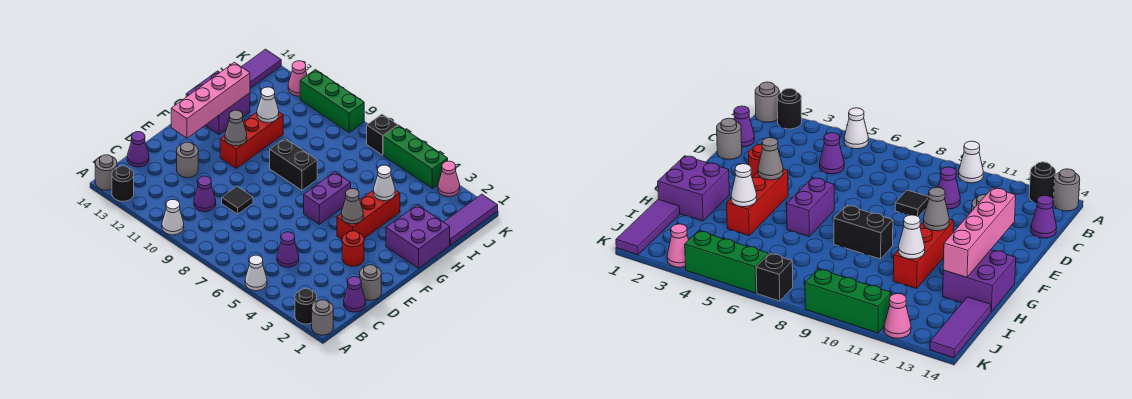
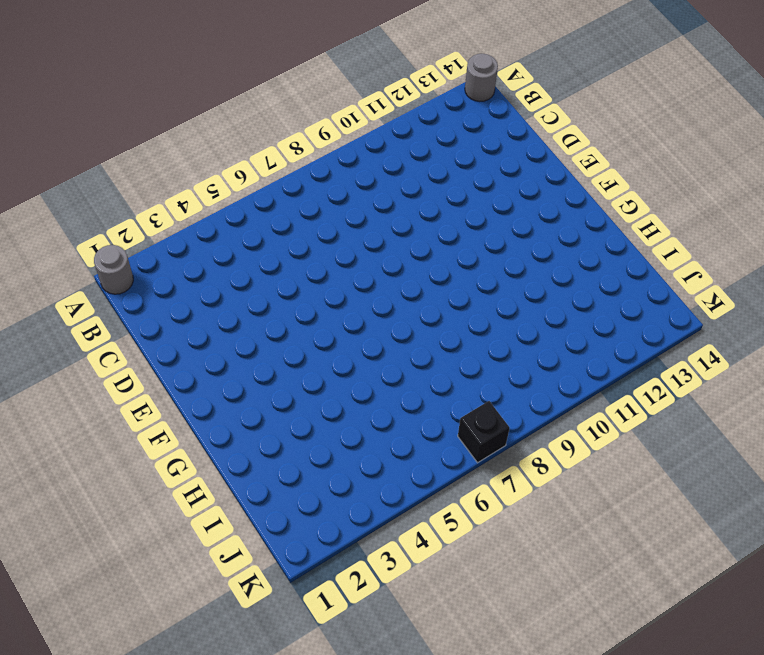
none -> black round brick A2 level 1
none -> white cone A5 level 1
none -> white cone A10 level 1
none -> black round brick A13 level 1

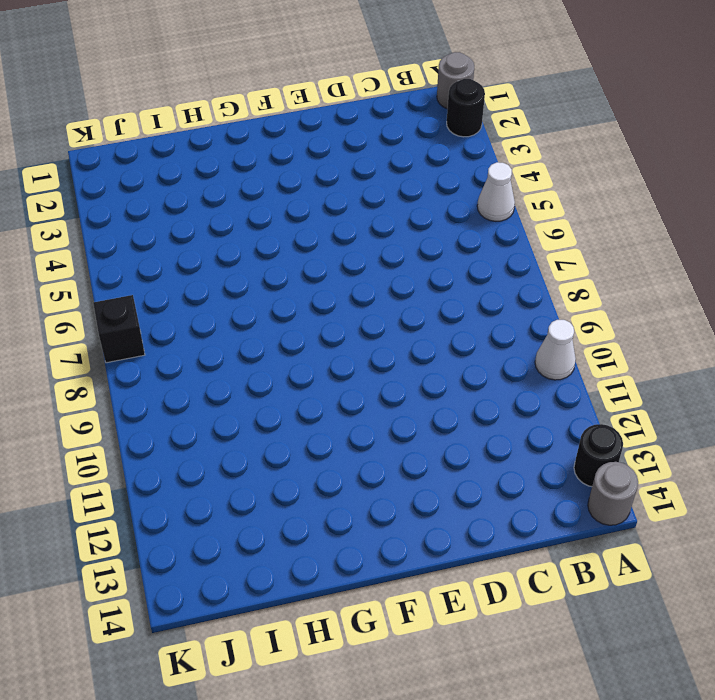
none -> purple cone C1 level 1
none -> purple cone C5 level 1
none -> purple cone C10 level 1
none -> purple cone C14 level 1

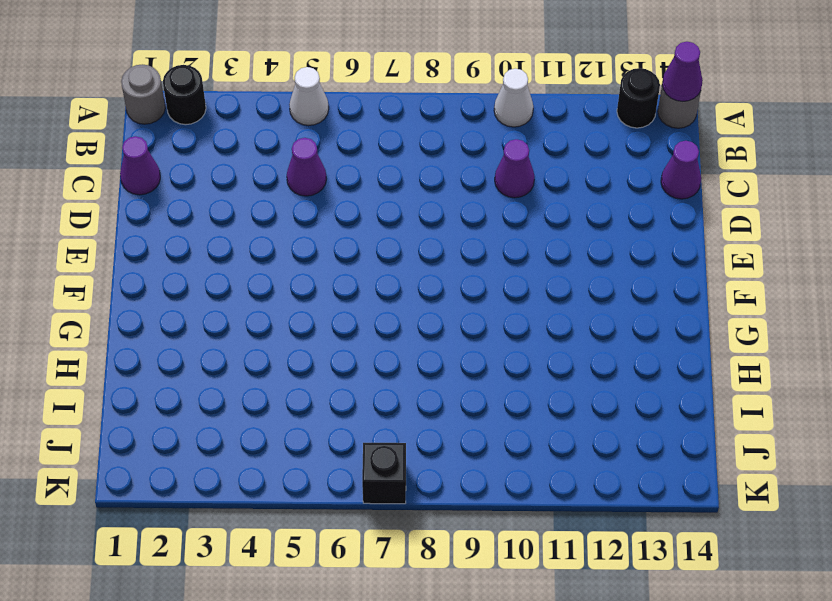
purple cone A14 level 2 -> none
none -> grey round brick D1 level 1
none -> black tile D9 level 1
none -> grey round brick D12 level 1
none -> red round brick E3 level 1

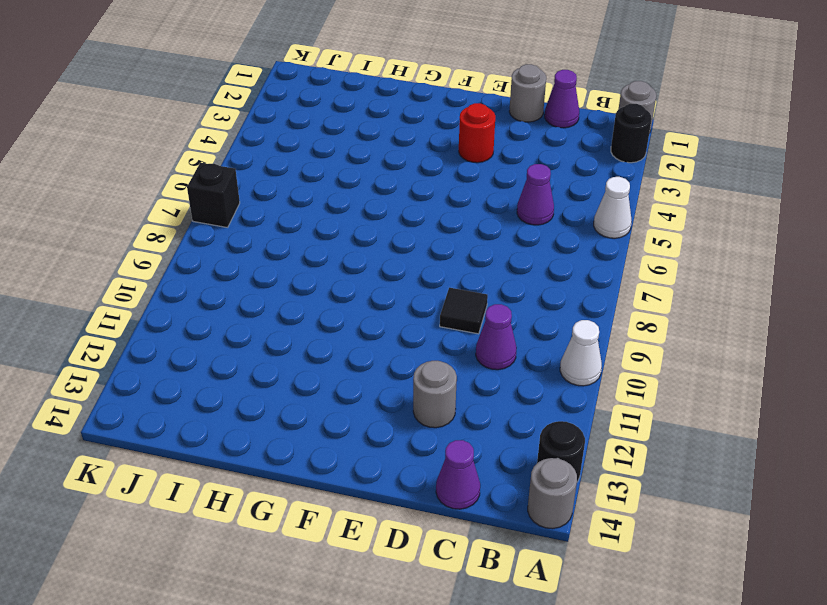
none -> red brick F4:H4 level 1
none -> purple brick F6:G6 level 1
none -> red brick F11:H11 level 1
none -> purple brick G1:H2 level 1

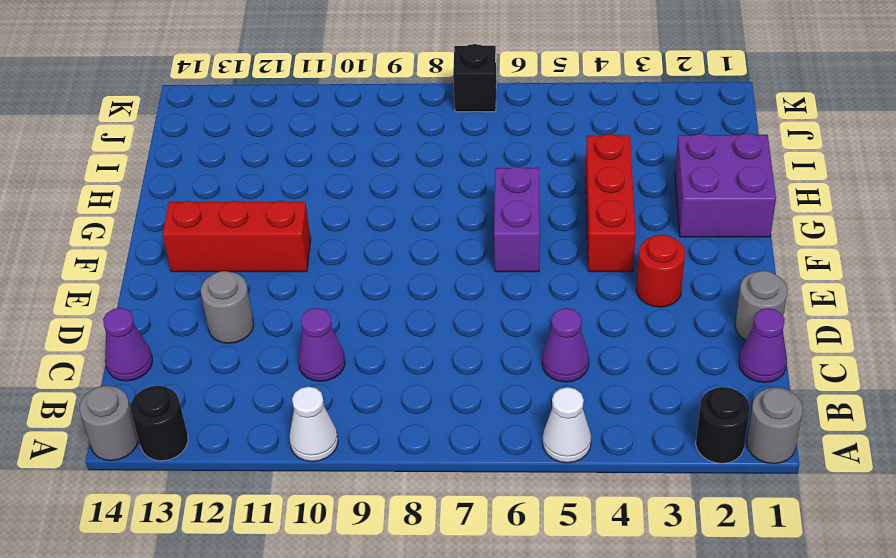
red brick F11:F13 level 1 -> red brick F11:H11 level 1
none -> black tile D9 level 1
none -> black brick G8:G9 level 1
none -> purple brick G13:H14 level 1
none -> purple tile I1:K1 level 1

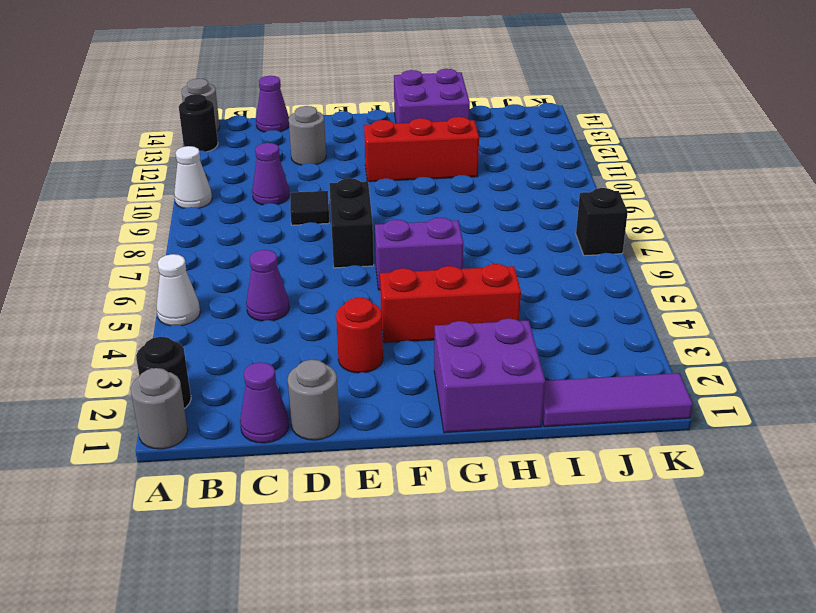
black brick E7:E8 level 1 -> black brick G8:G9 level 1
none -> purple tile I14:K14 level 1
none -> pink cone K3 level 1
none -> green brick K4:K6 level 1
none -> green brick K9:K11 level 1

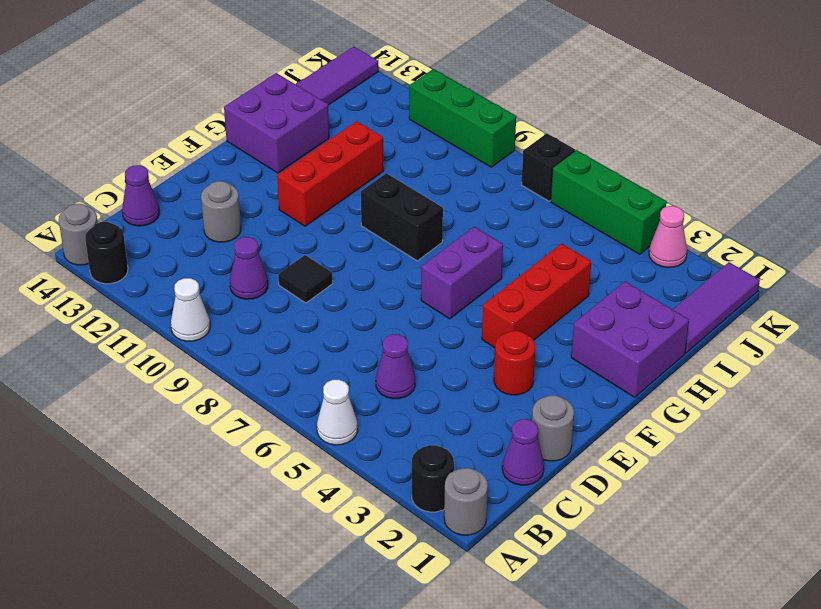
none -> pink cone K12 level 1
none -> pink brick E13:H13 level 2
none -> grey cone F4 level 2
none -> grey cone F11 level 2

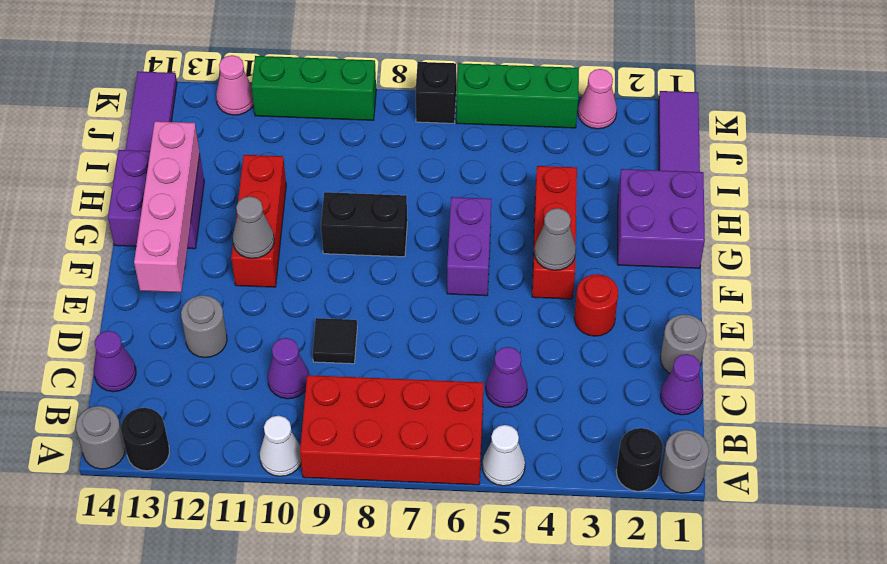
red brick A6:B9 level 1 -> none
none -> white cone H4 level 2
none -> white cone H11 level 2

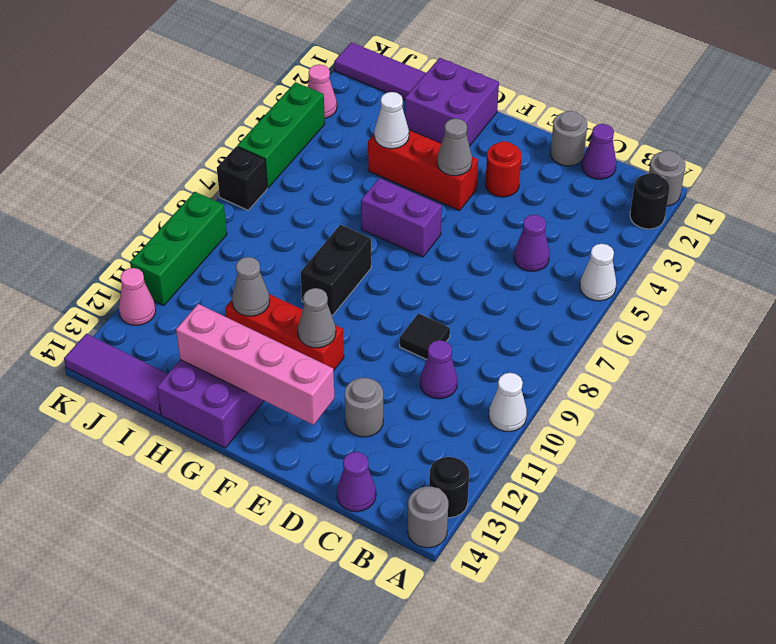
grey cone H11 level 2 -> white cone H11 level 2

